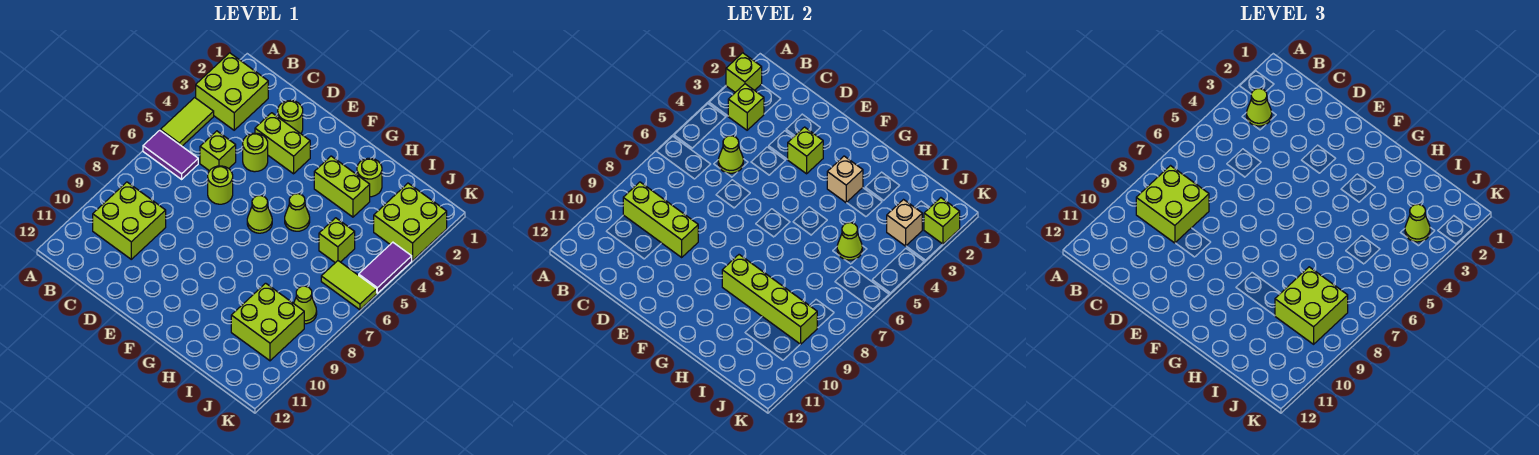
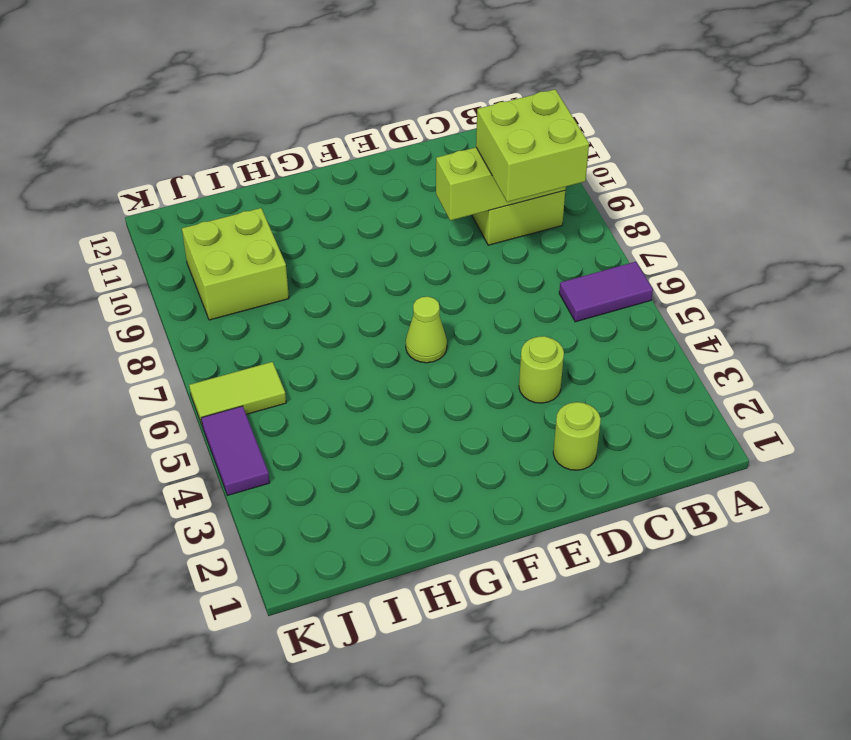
none -> lime brick A2:B3 level 1
none -> lime tile A4:A5 level 1
none -> lime brick C5 level 1
none -> lime brick D3:E3 level 1

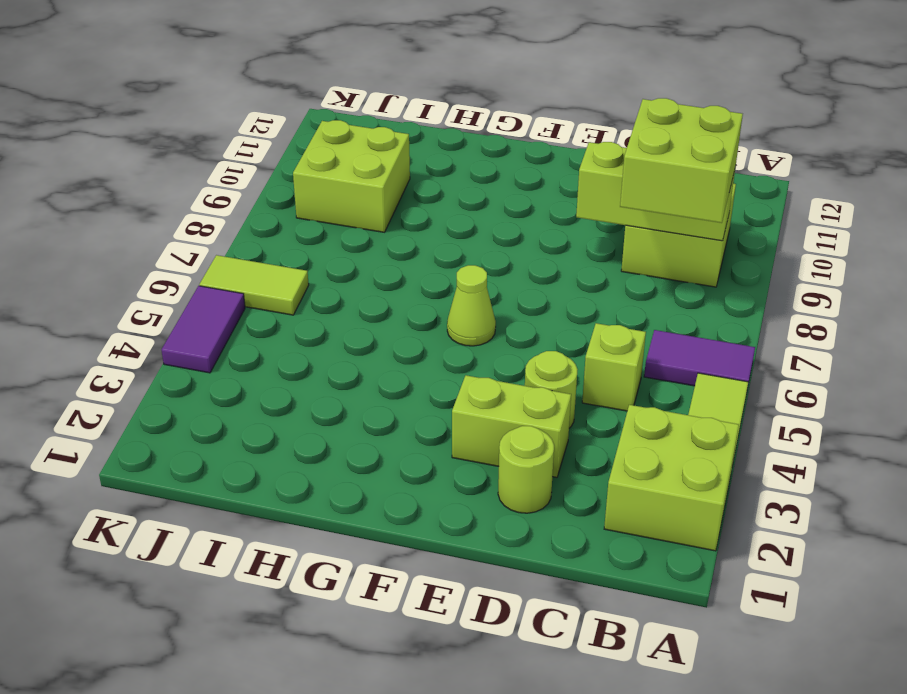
none -> lime round brick D6 level 1
none -> lime brick G3:H3 level 1
none -> lime cone G5 level 1
none -> lime round brick H2 level 1

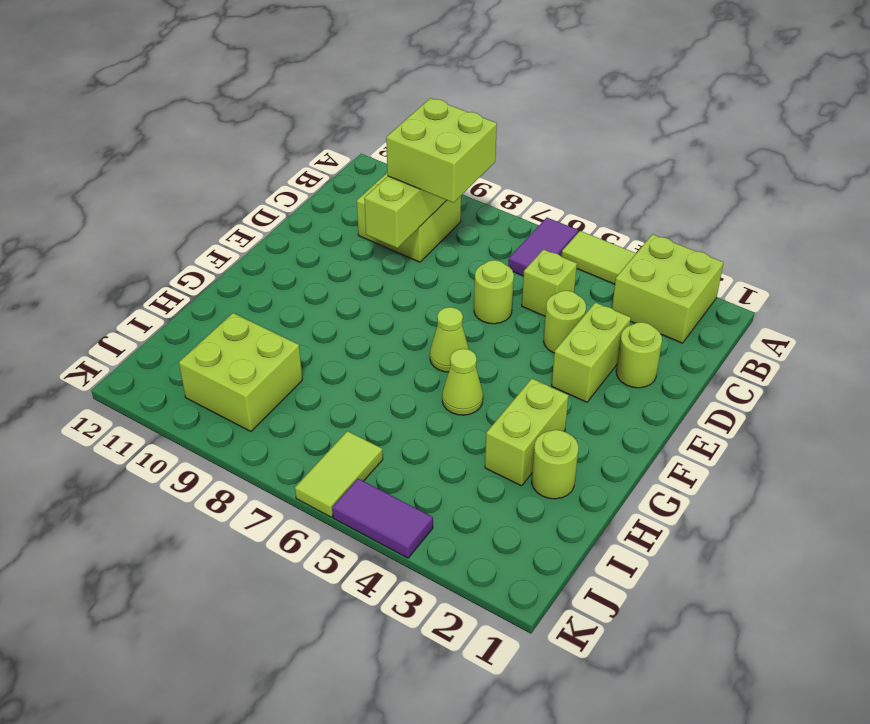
none -> lime brick I5 level 1
none -> lime brick J2:K3 level 1
none -> lime cone J8 level 1
none -> lime brick A2 level 2

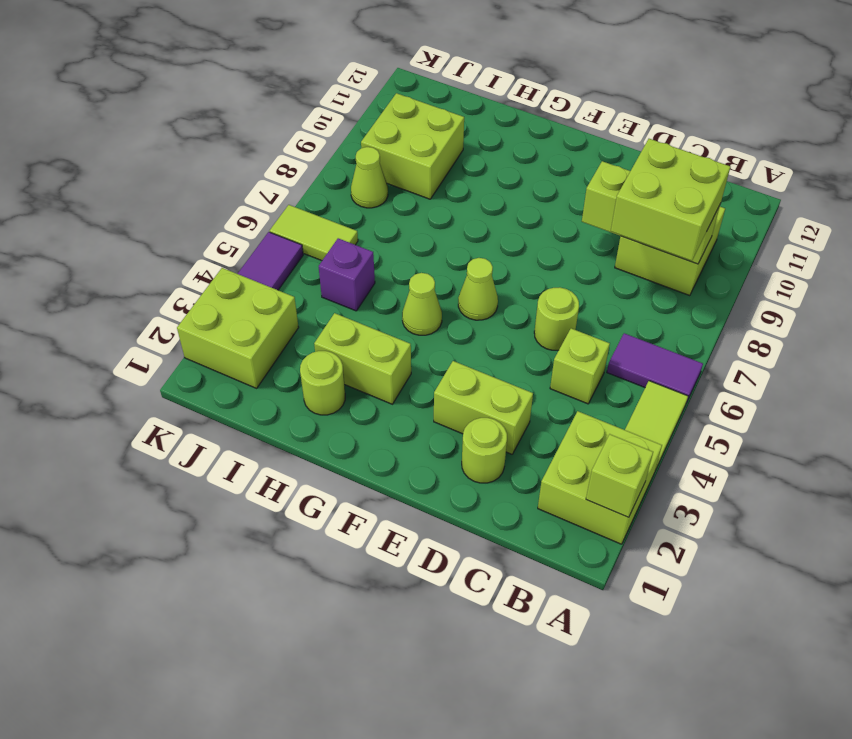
purple brick I5 level 1 -> lime brick I5 level 1
none -> lime round brick D4 level 1
none -> lime brick B3 level 2
none -> lime cone C5 level 2
none -> lime brick E3 level 2

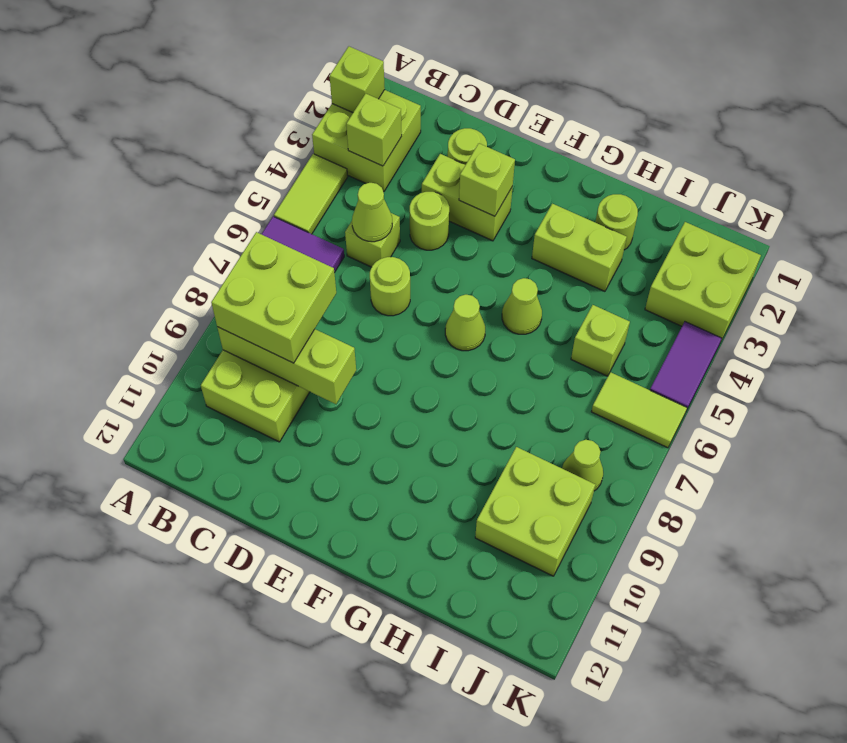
none -> tan brick G3 level 2
none -> lime brick G9:J9 level 2
none -> lime cone I5 level 2
none -> tan brick J3 level 2

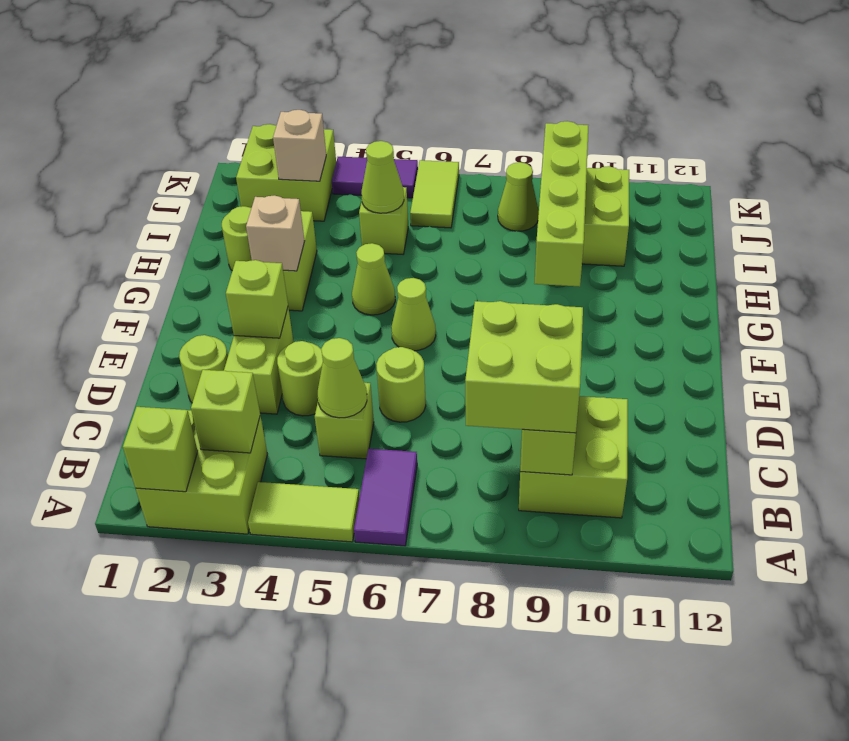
none -> lime brick K2 level 2
none -> lime cone B3 level 3
none -> lime brick I8:J9 level 3
none -> lime cone J3 level 3

